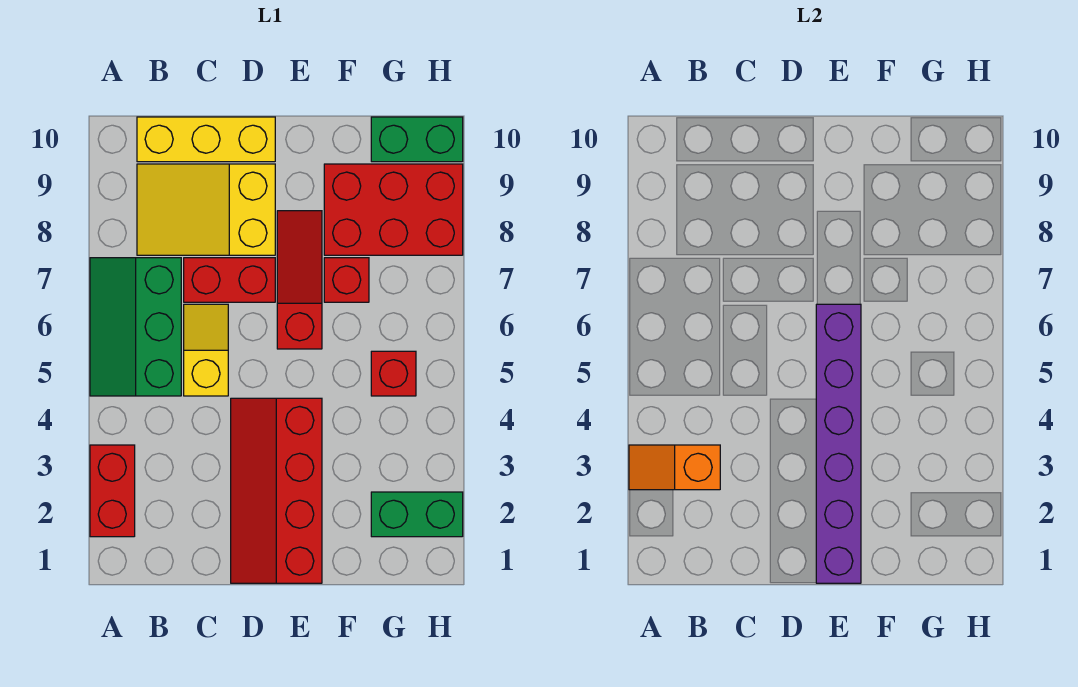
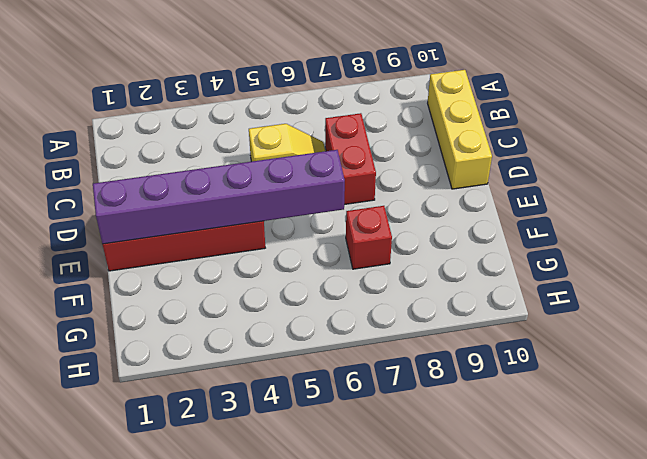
none -> red brick A2:A3 level 1
none -> green slope A5:B7 level 1 top B
none -> yellow slope B8:D9 level 1 top D

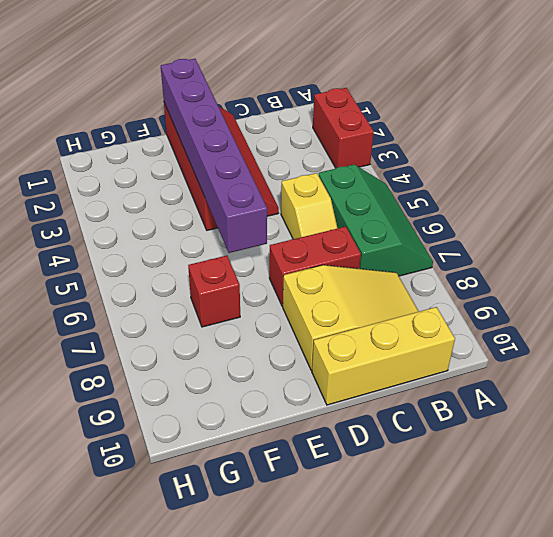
none -> red slope E6:E8 level 1 top 6
none -> red brick F8:H9 level 1
none -> green brick G2:H2 level 1

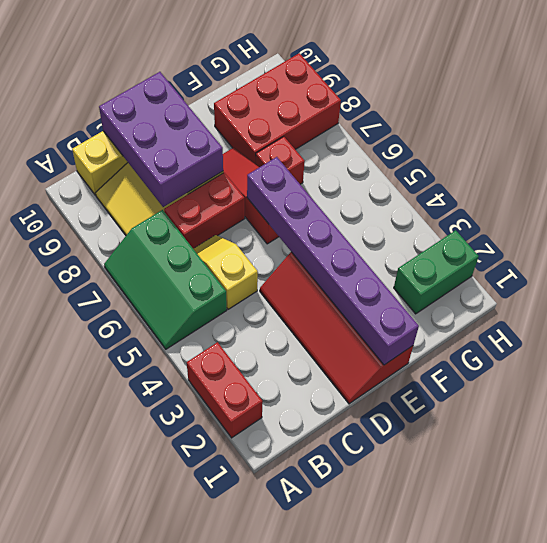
purple brick C8:D10 level 2 -> none
none -> red brick G5 level 1
none -> green brick G10:H10 level 1
none -> orange slope A3:B3 level 2 top B

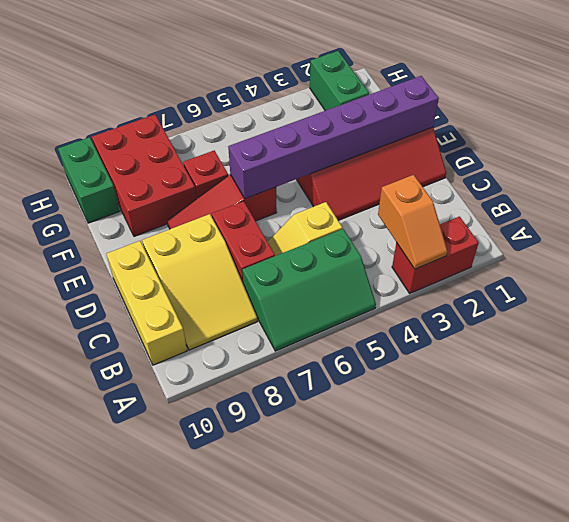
none -> red brick G5 level 1

